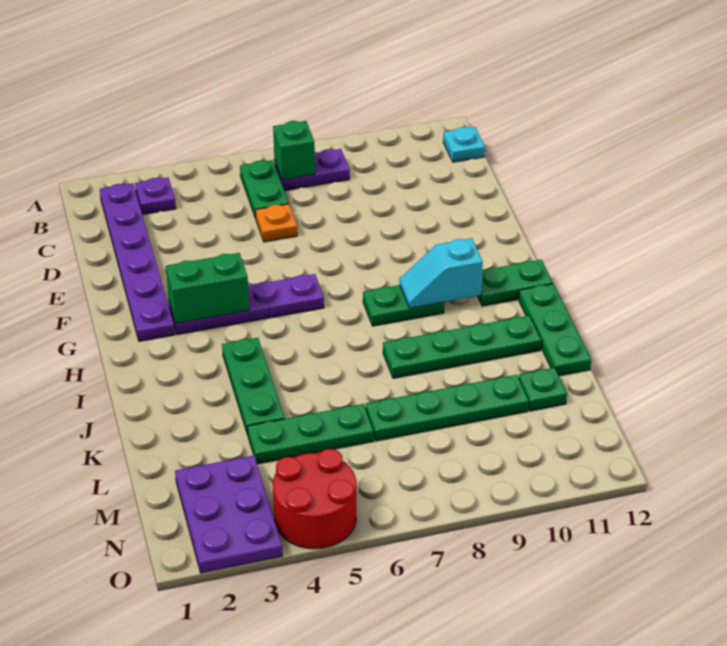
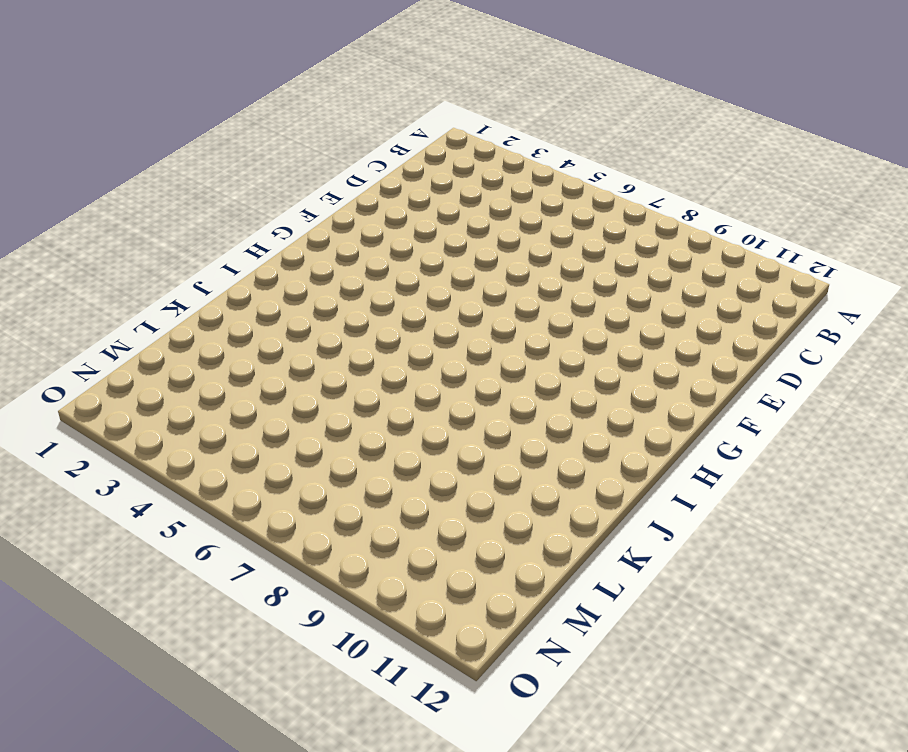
none -> purple plate B2:G2 level 1
none -> purple plate B3 level 1
none -> green plate B6:C6 level 1

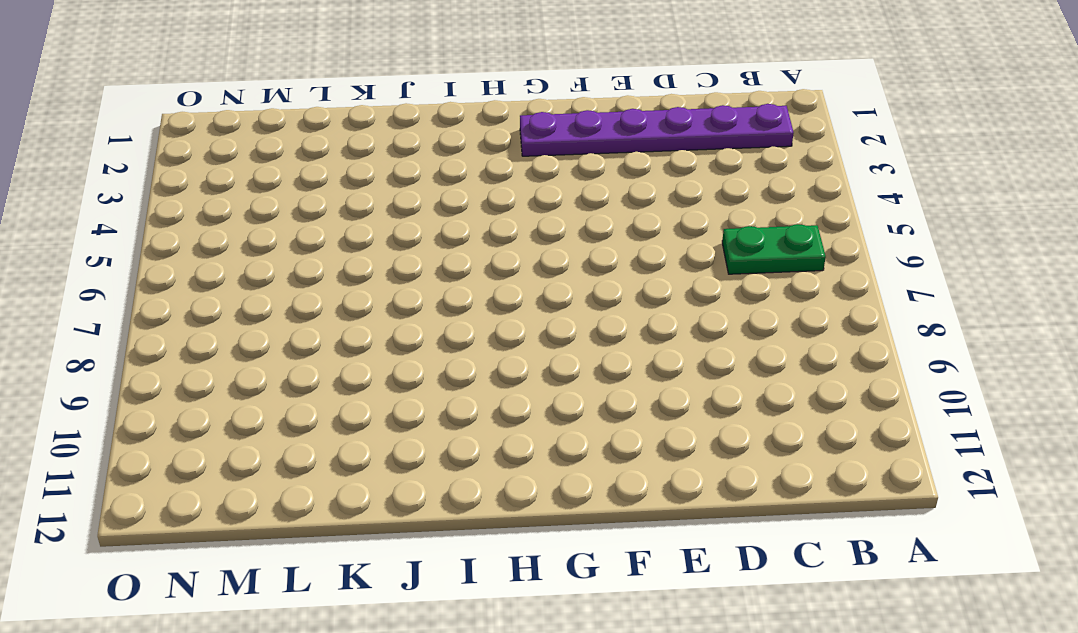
none -> purple plate B3 level 1
none -> purple plate B7:B8 level 1
none -> cyan plate B12 level 1

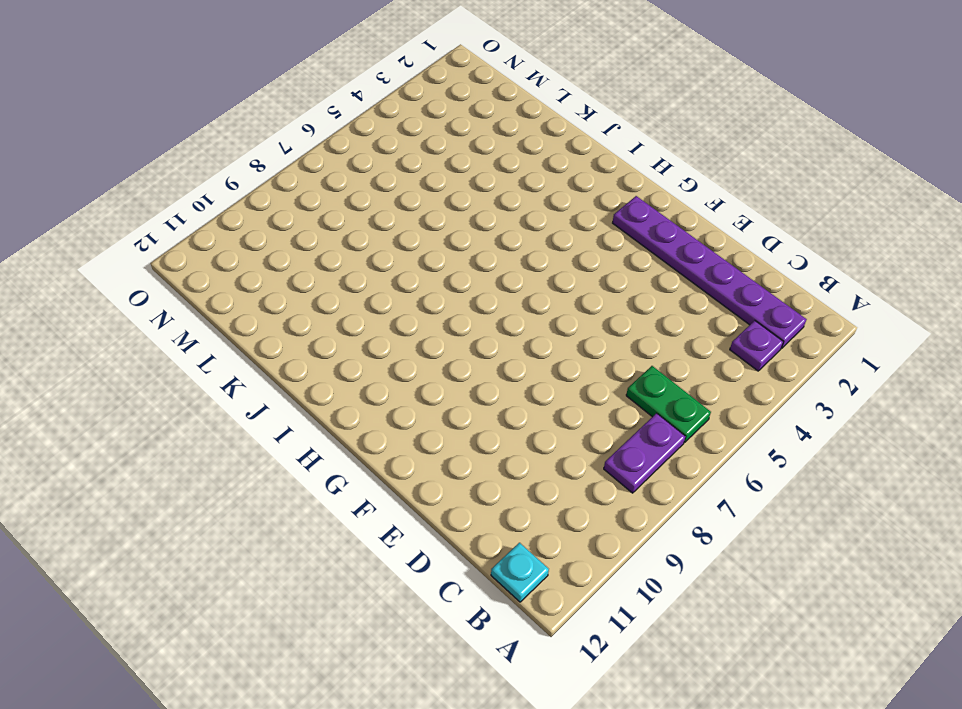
none -> orange plate D6 level 1
none -> purple plate G3:G6 level 1
none -> green plate H8:H9 level 1

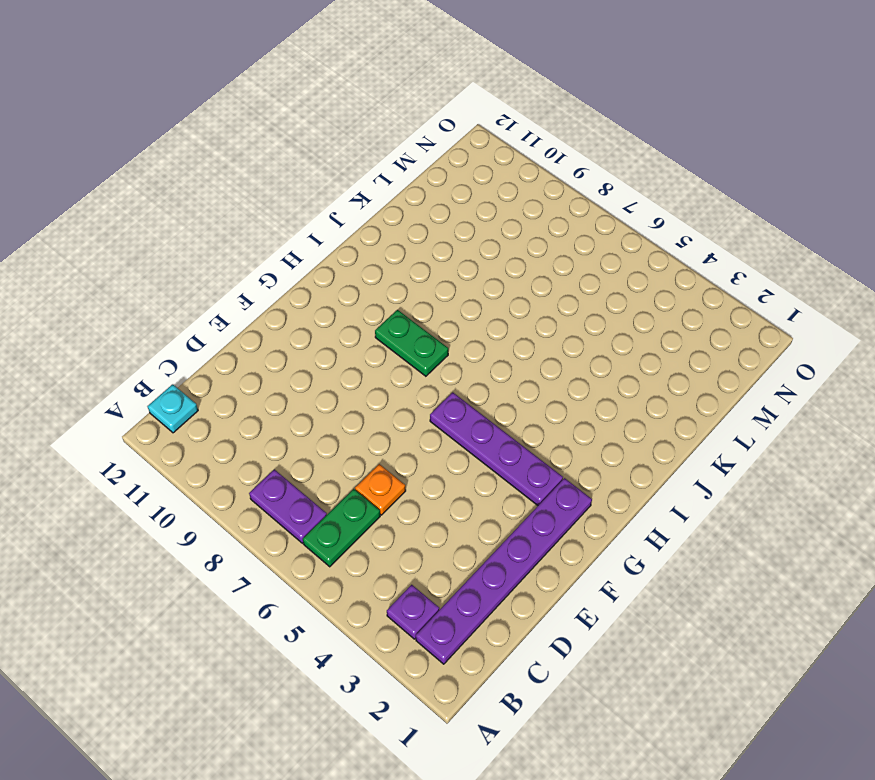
none -> green plate H11:H12 level 1
none -> green plate I4:K4 level 1
none -> green plate I12:K12 level 1

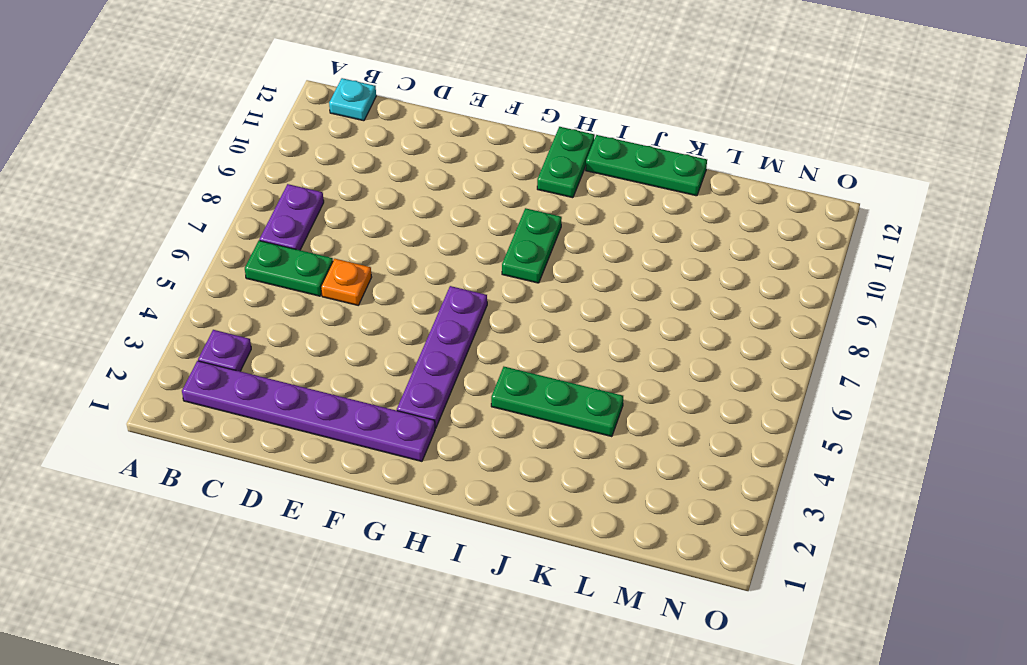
none -> green plate J8:J11 level 1
none -> green plate L4:L6 level 1
none -> green plate L7:L10 level 1

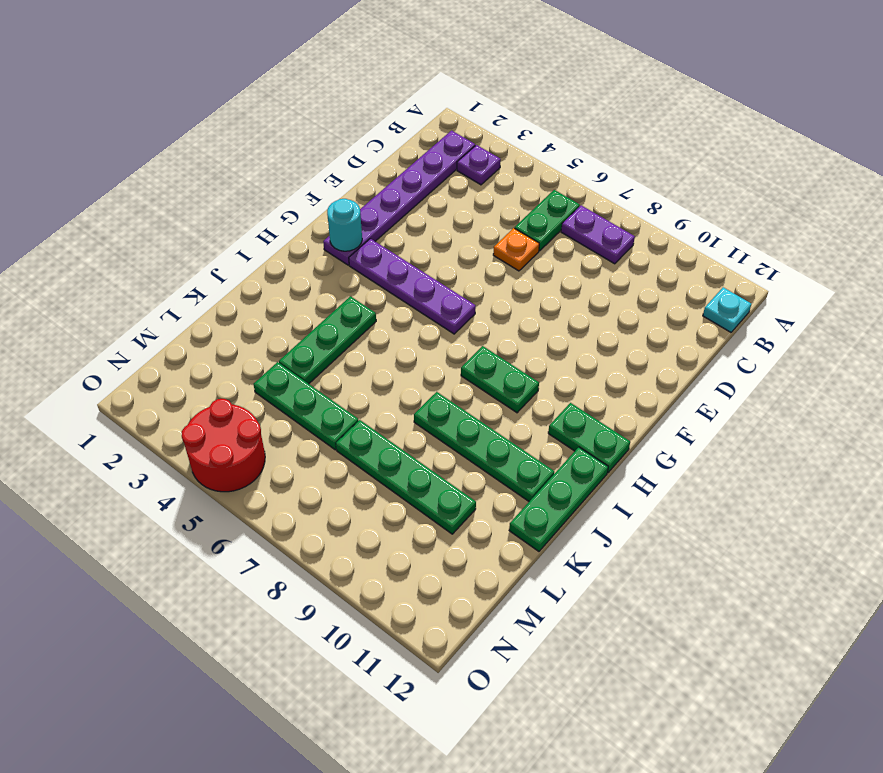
cyan round brick G2 level 2 -> none
none -> green plate L11 level 1
none -> purple plate M2:O3 level 1
none -> green brick B7 level 2

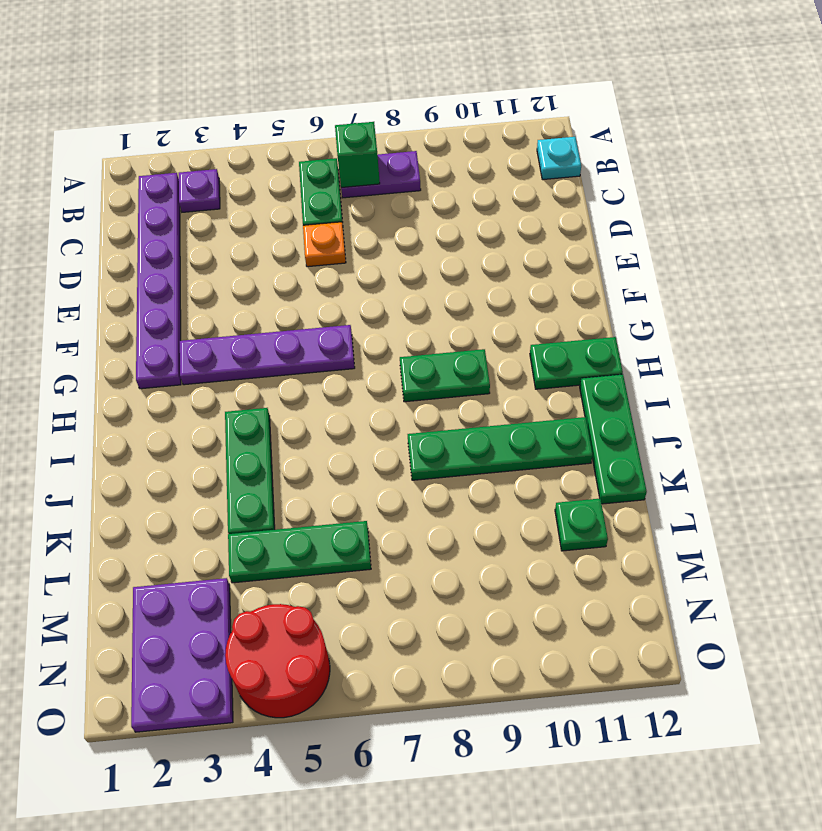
none -> green plate L7:L10 level 1
none -> green brick G3:G4 level 2
none -> cyan slope H9:H10 level 2 top 10

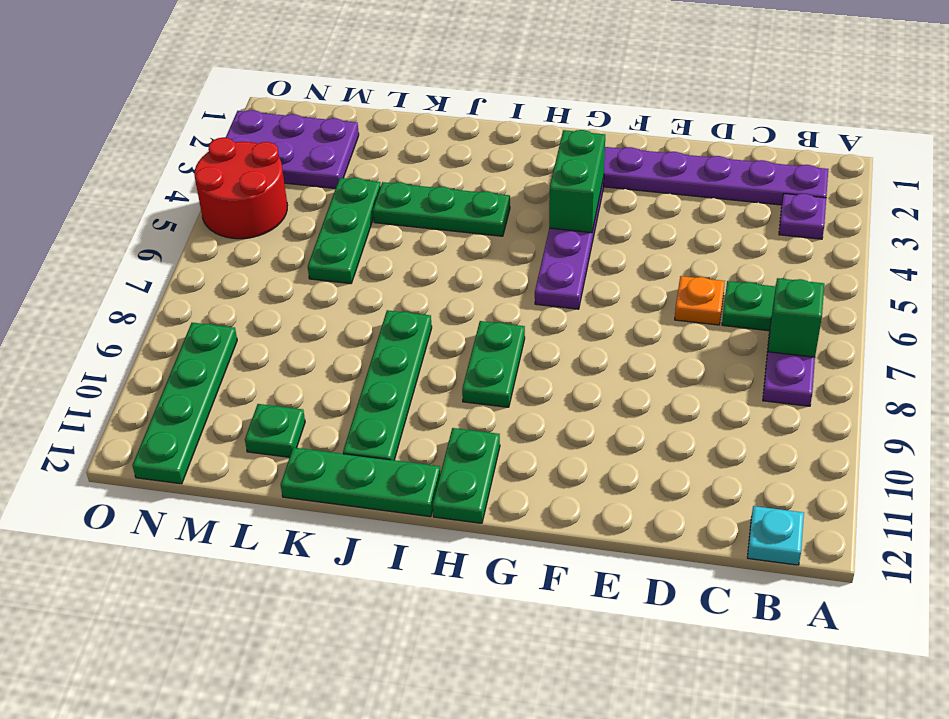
green plate N9:N12 level 1 -> green plate L7:L10 level 1
none -> cyan slope H9:H10 level 2 top 10

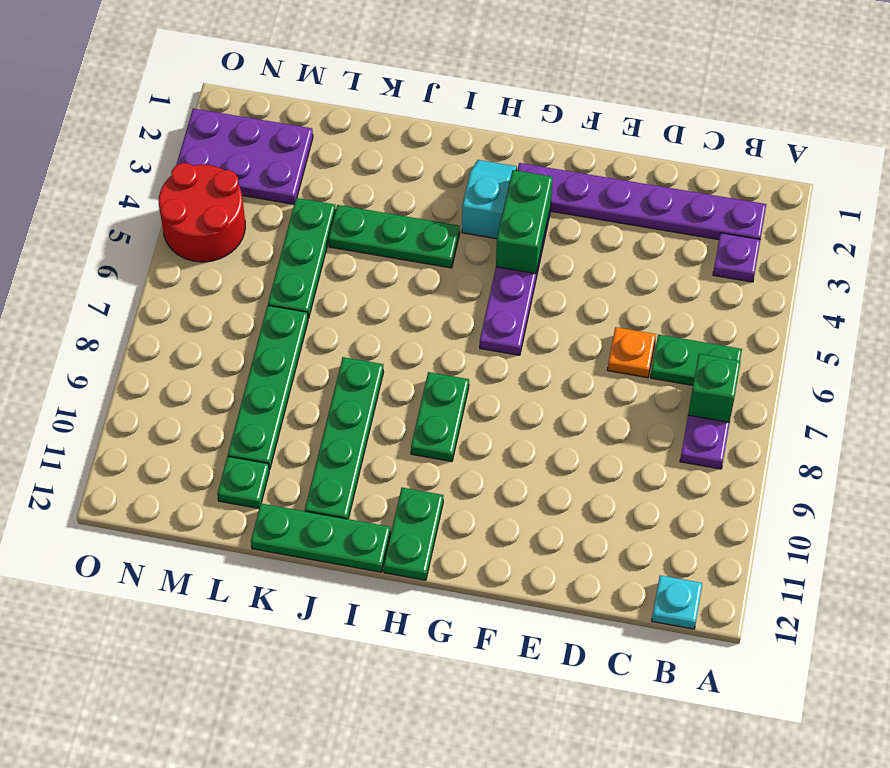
cyan slope H2:H3 level 1 top 3 -> cyan slope H9:H10 level 2 top 10

